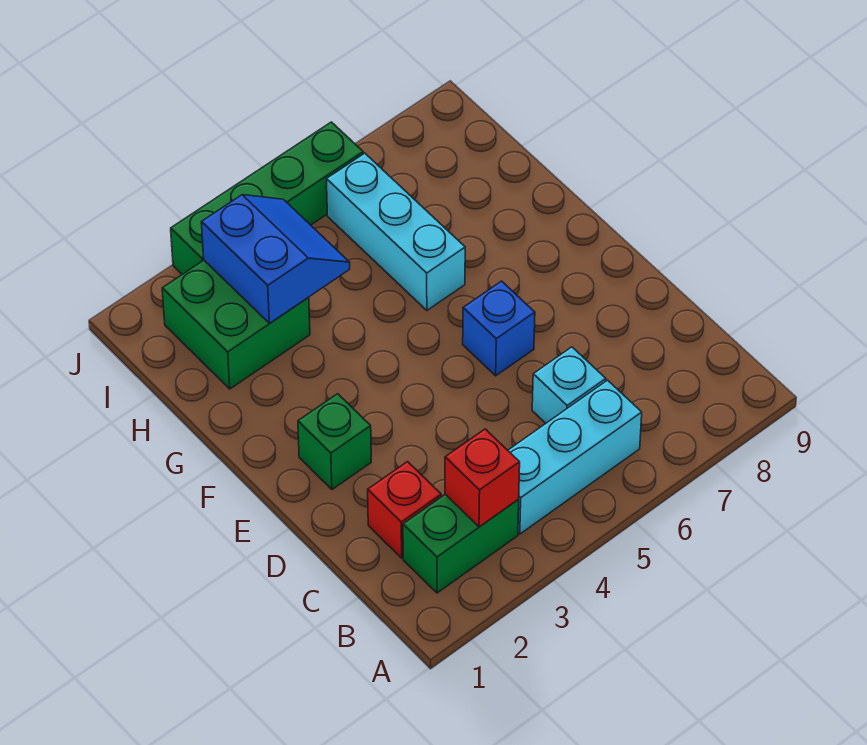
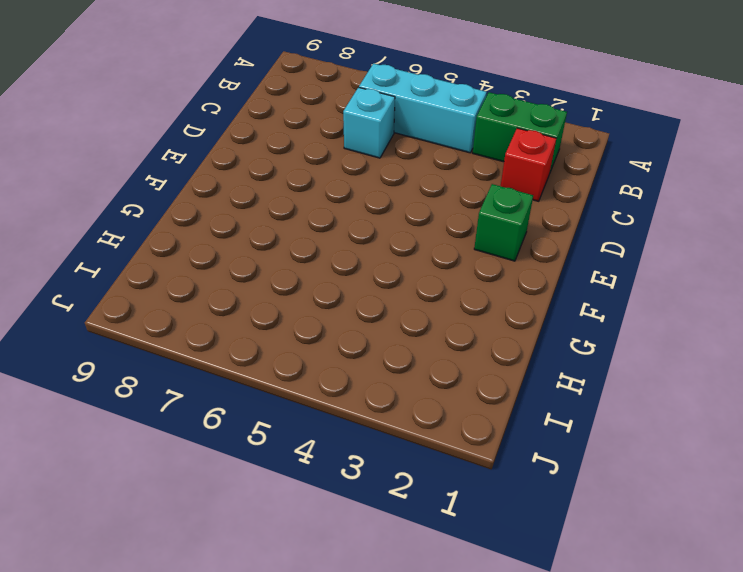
none -> blue brick E6 level 1
none -> cyan brick G6:I6 level 1

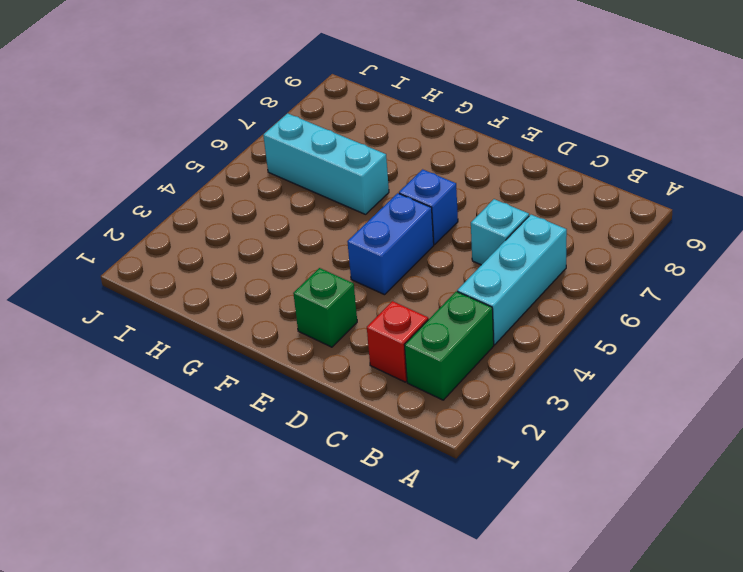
blue brick E4:E5 level 1 -> none
none -> green brick H2:I3 level 1
none -> green brick J3:J6 level 1

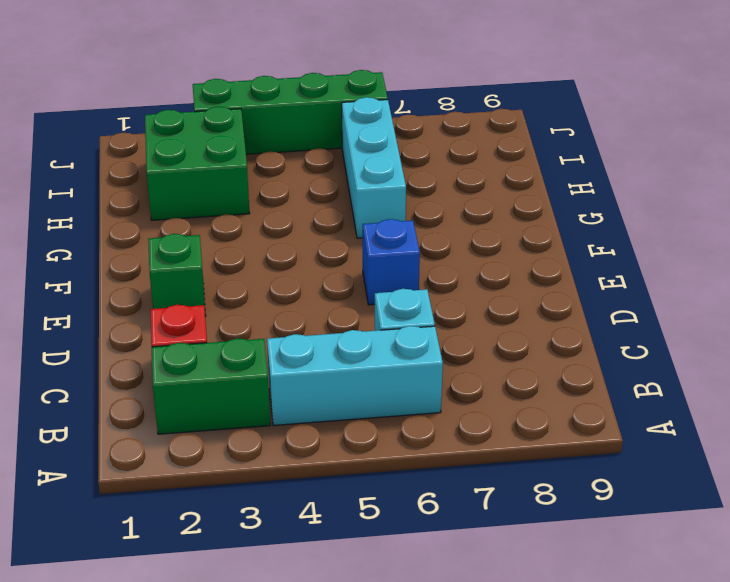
none -> red brick B3 level 2
none -> blue slope H3:I4 level 2 top 3

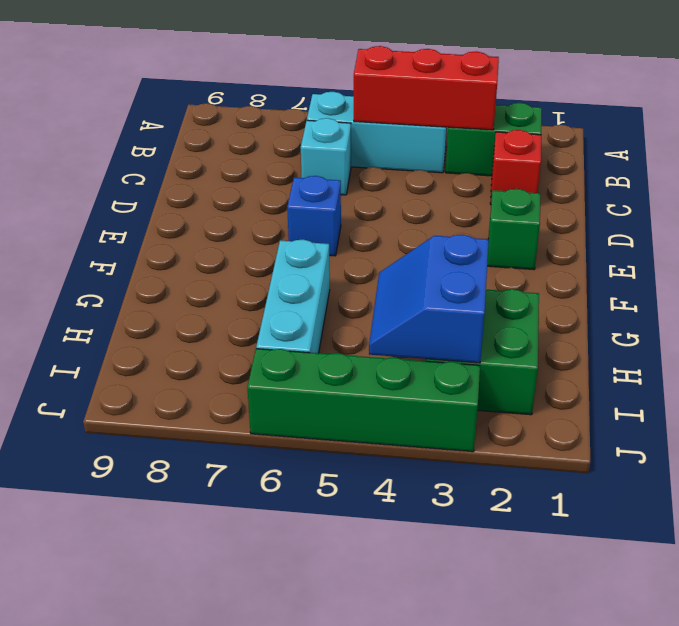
red brick B3:B5 level 2 -> red brick B3 level 2

